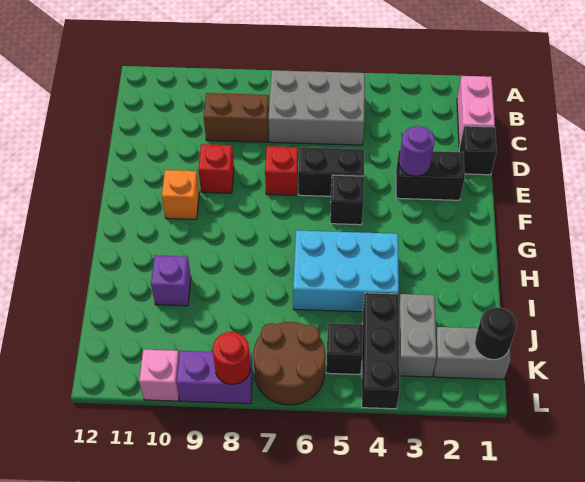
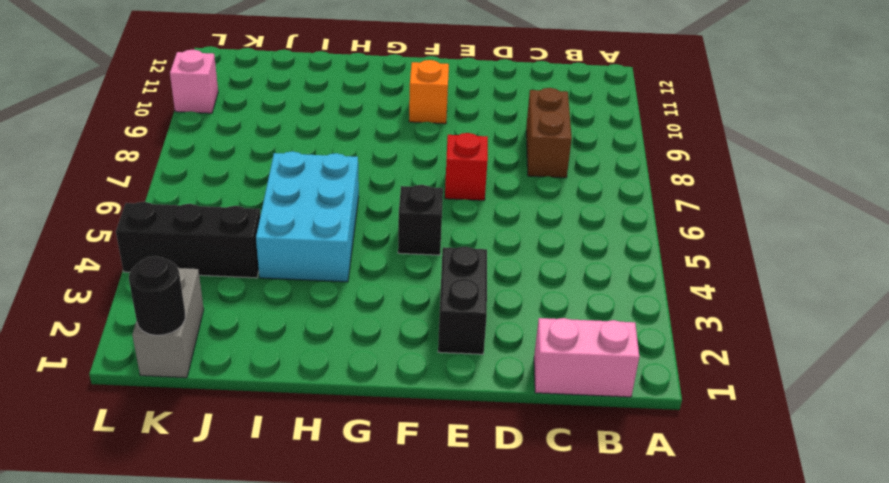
none -> grey brick B5:C7 level 1
none -> black brick D1 level 1
none -> black brick E5:E6 level 1

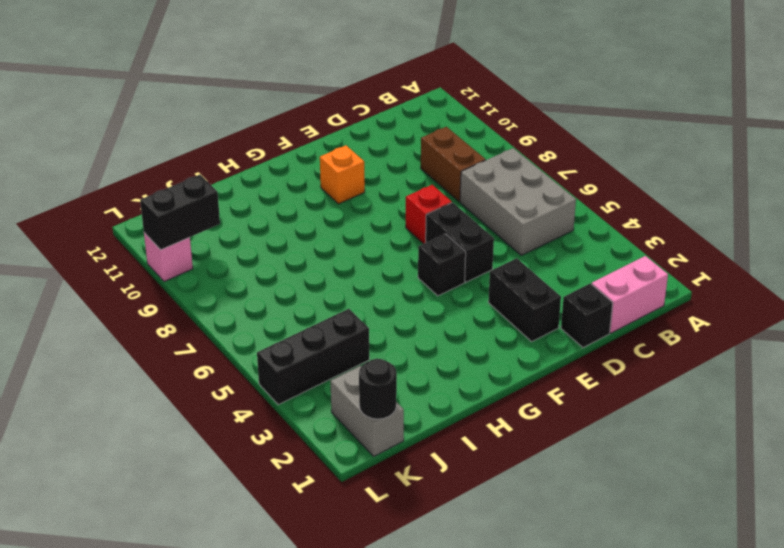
black brick K10:L10 level 2 -> none
none -> red brick E9 level 1
none -> cyan brick H4:I6 level 1
none -> purple brick I10 level 1

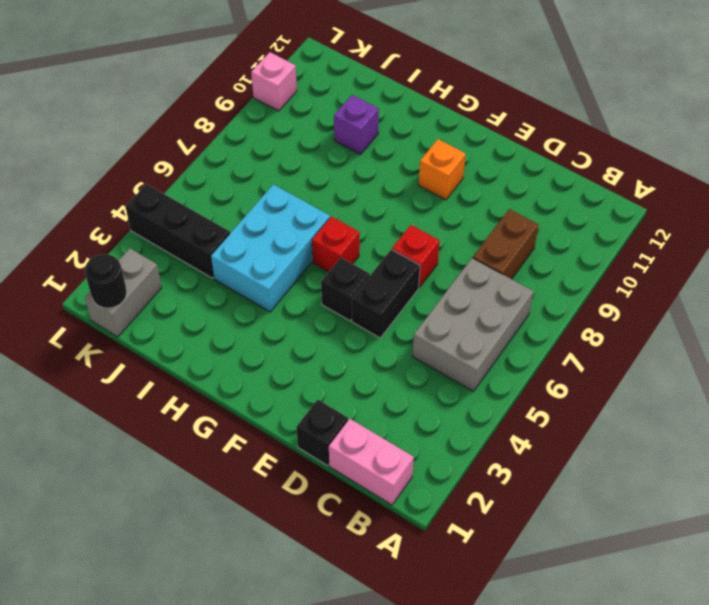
red brick G6 level 1 -> red brick E9 level 1
none -> black brick E2:E3 level 1
none -> grey brick J3:K3 level 1
none -> black brick K5 level 1

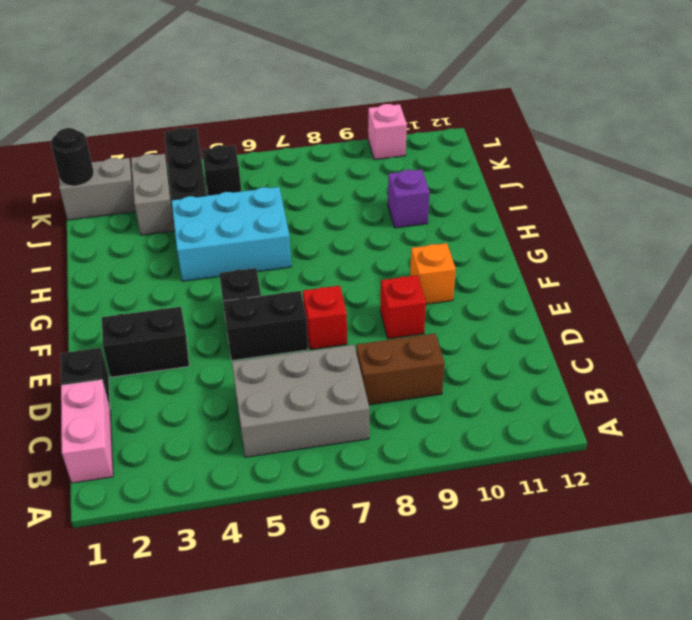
none -> brown round brick K6:L7 level 1
none -> purple brick L8:L9 level 1
none -> purple round brick E3 level 2

